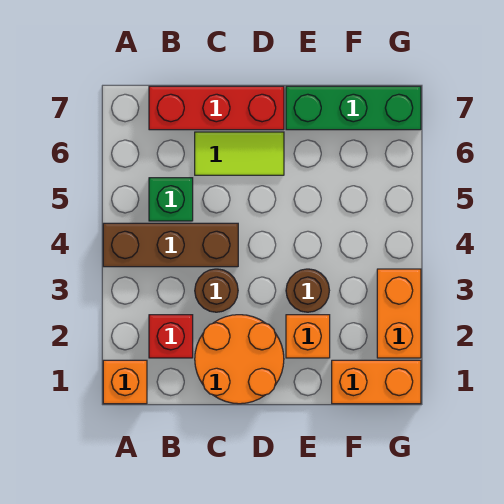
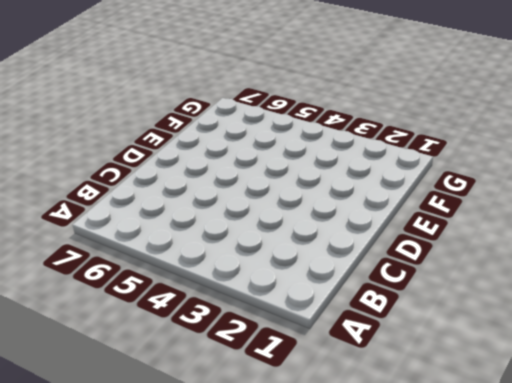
none -> orange brick A1 level 1
none -> brown brick A4:C4 level 1
none -> red brick B2 level 1

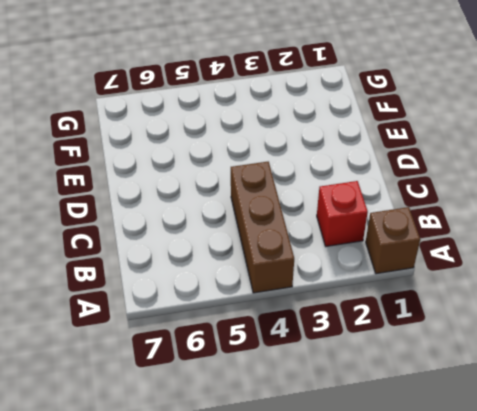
brown brick A1 level 1 -> orange brick A1 level 1
none -> green brick B5 level 1
none -> red brick B7:D7 level 1
none -> orange round brick C1:D2 level 1

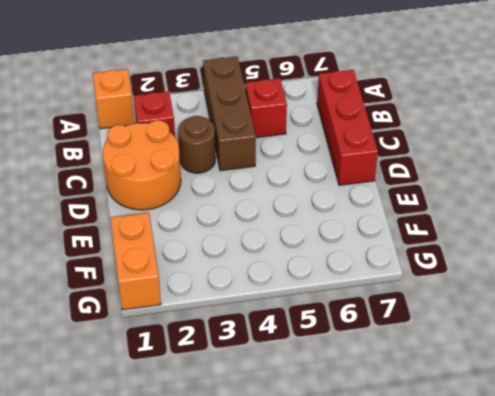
red brick B5 level 1 -> green brick B5 level 1
none -> lime tile C6:D6 level 1
none -> orange brick E2 level 1
none -> brown round brick E3 level 1

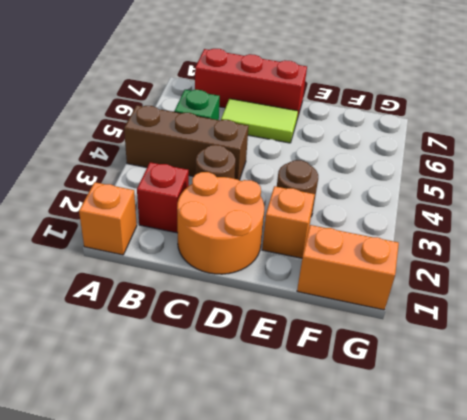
none -> green brick E7:G7 level 1
none -> orange brick G2:G3 level 1

